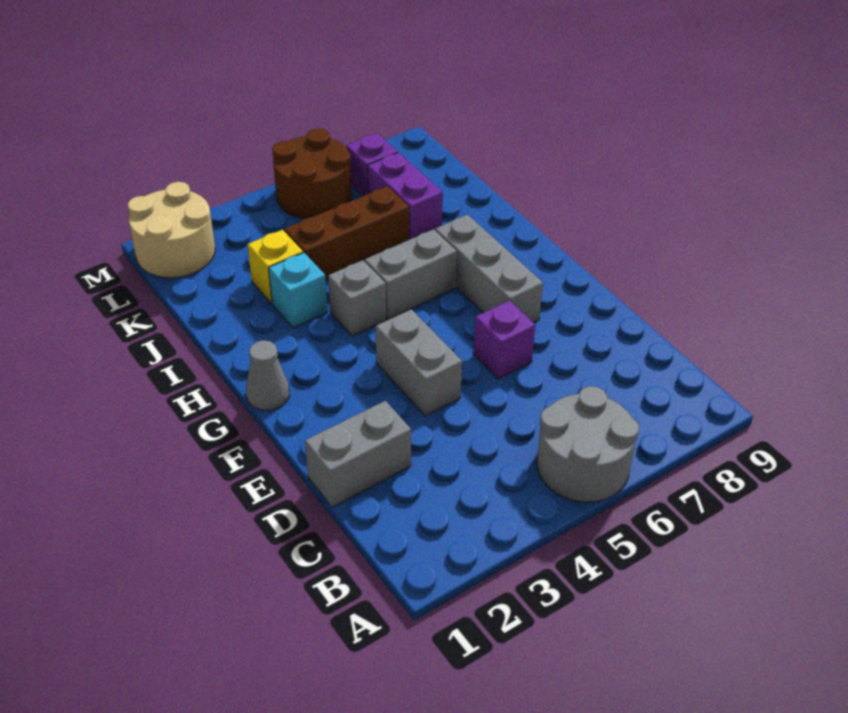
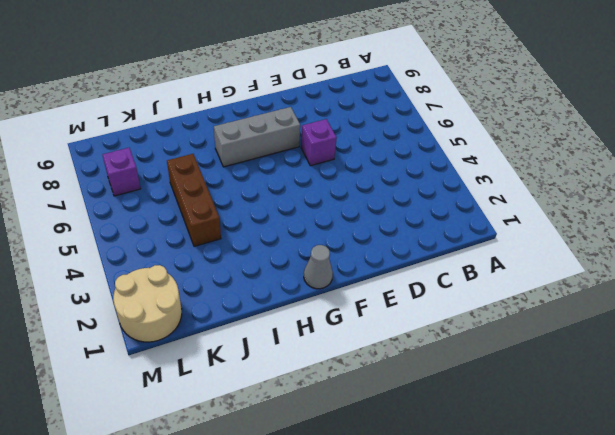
none -> grey round brick A5:B6 level 1
none -> grey brick D1:D2 level 1
none -> grey brick E4:F4 level 1

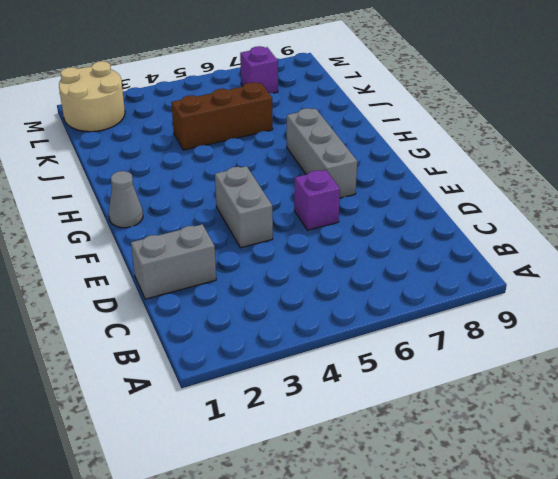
none -> grey round brick A5:B6 level 1
none -> grey brick H4 level 1
none -> grey brick H5:H6 level 1

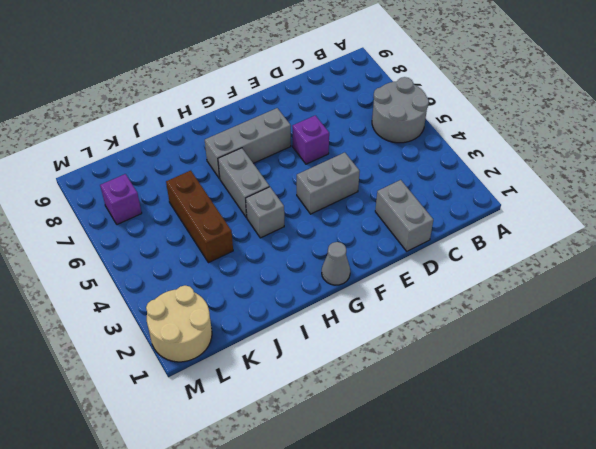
none -> cyan brick I3 level 1
none -> yellow brick J3 level 1
none -> purple brick J7:K7 level 1

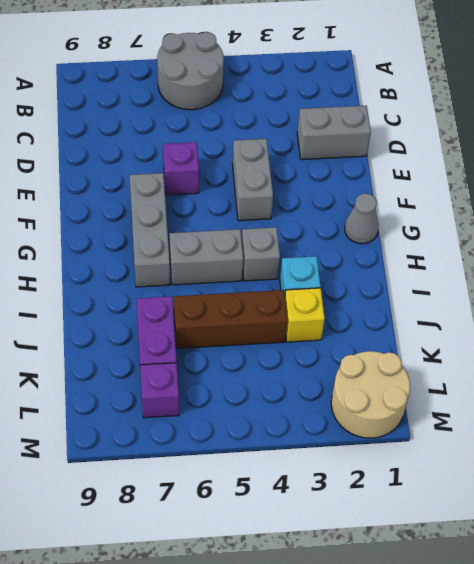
none -> brown round brick L5:M6 level 1

